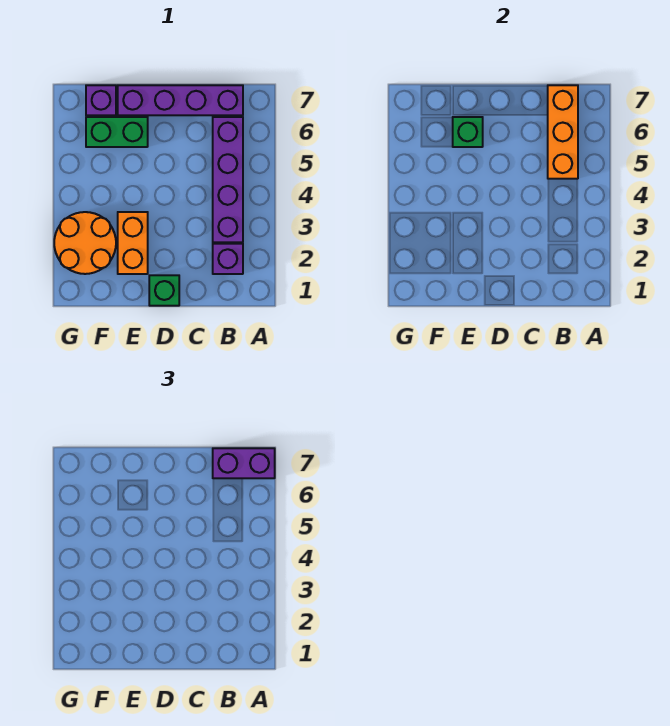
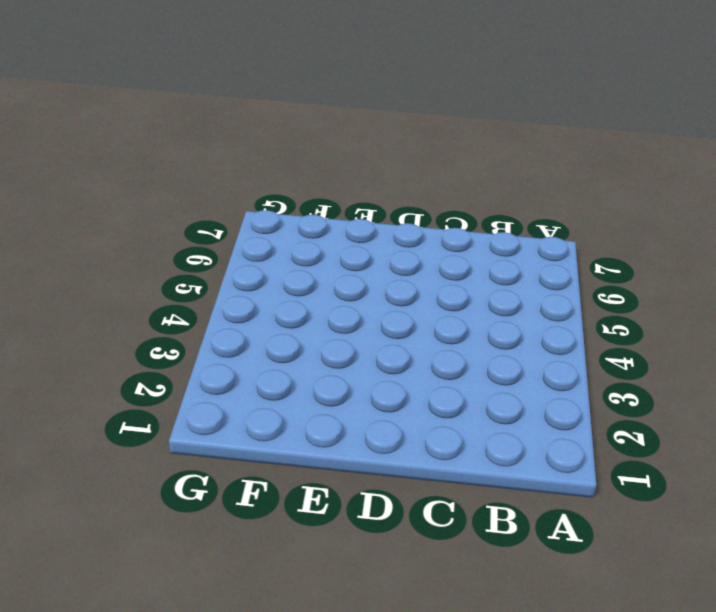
none -> purple brick B2 level 1
none -> purple brick B3:B6 level 1

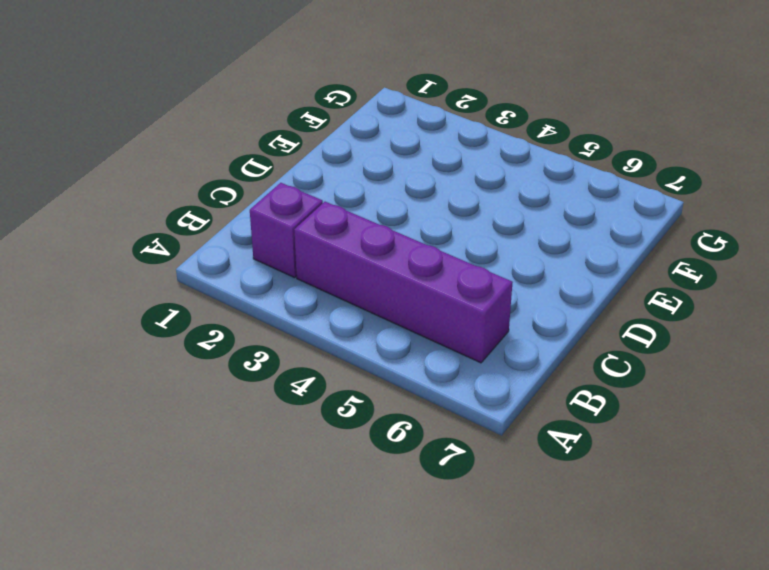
none -> purple brick B7:E7 level 1
none -> green brick D1 level 1

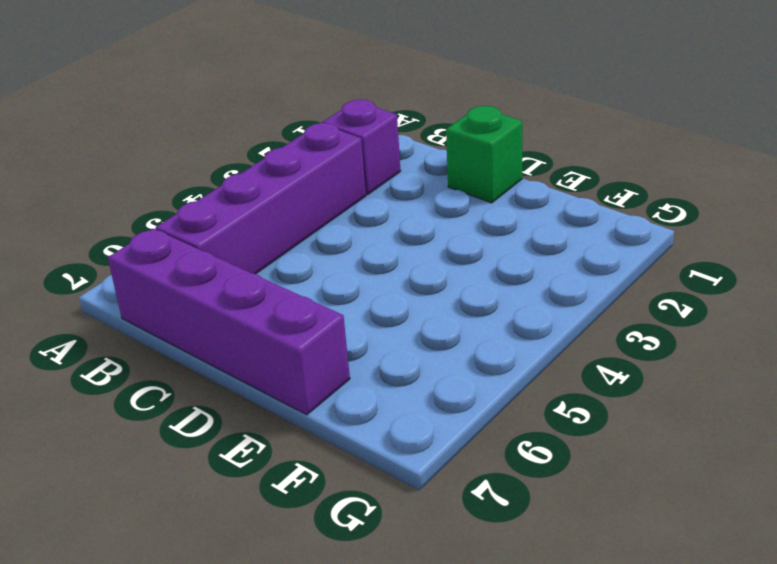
none -> orange brick E2:E3 level 1
none -> green brick E6:F6 level 1

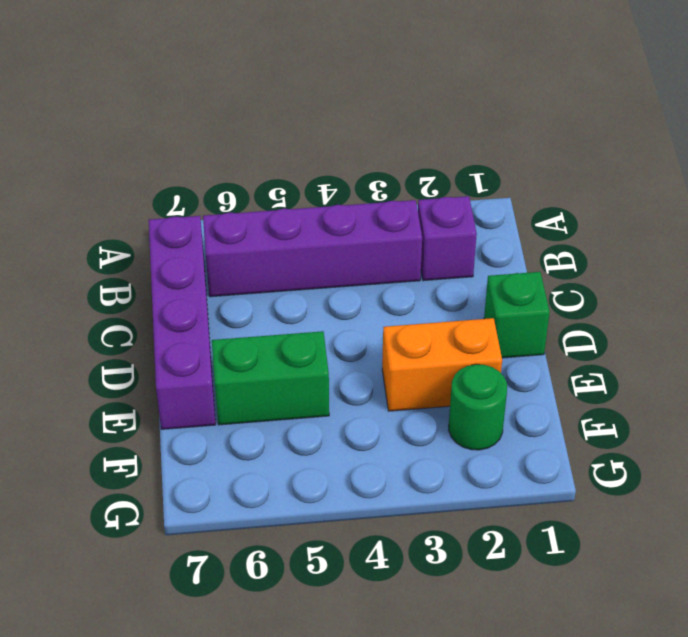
green brick E5:E6 level 1 -> green brick E6:F6 level 1
green round brick F2 level 1 -> orange round brick F2:G3 level 1
none -> purple brick F7 level 1
none -> orange brick B5:B7 level 2

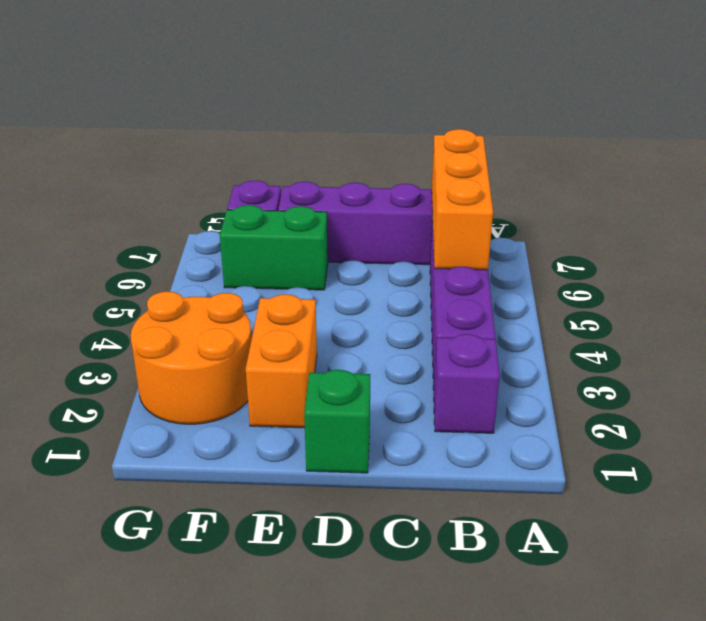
none -> green brick E6 level 2
none -> purple brick A7:B7 level 3

